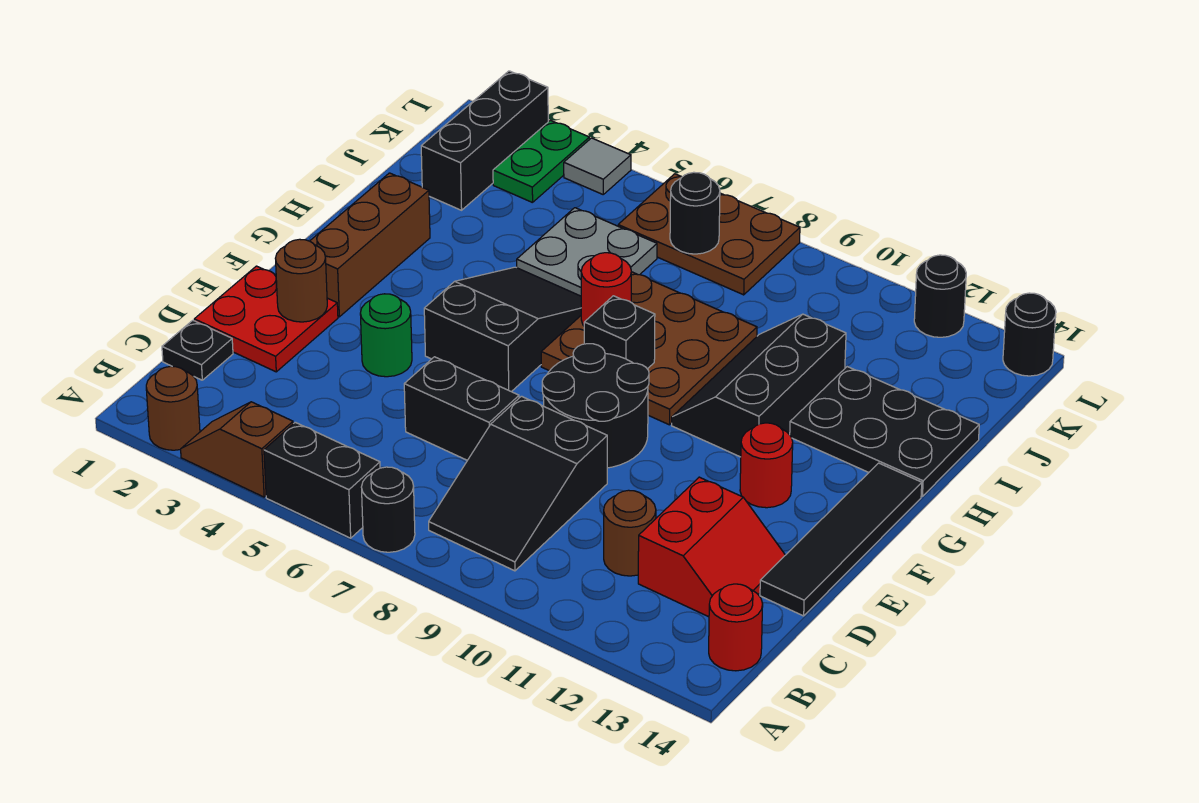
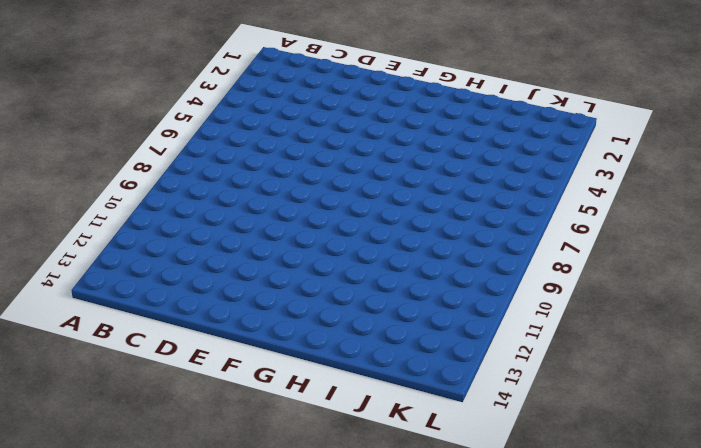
none -> brown round brick A2 level 1
none -> brown slope A3:A4 level 1 top 4
none -> black brick A5:A6 level 1
none -> black round brick A7 level 1

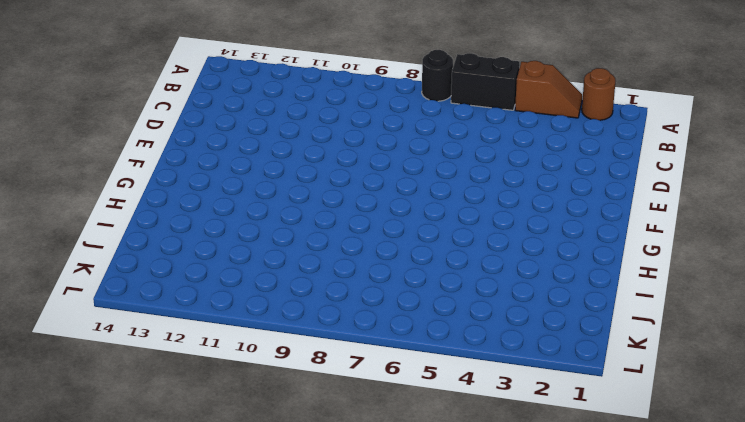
none -> black slope B8:D9 level 1 top D
none -> red round brick B14 level 1
none -> black plate C1 level 1
none -> brown round brick C11 level 1

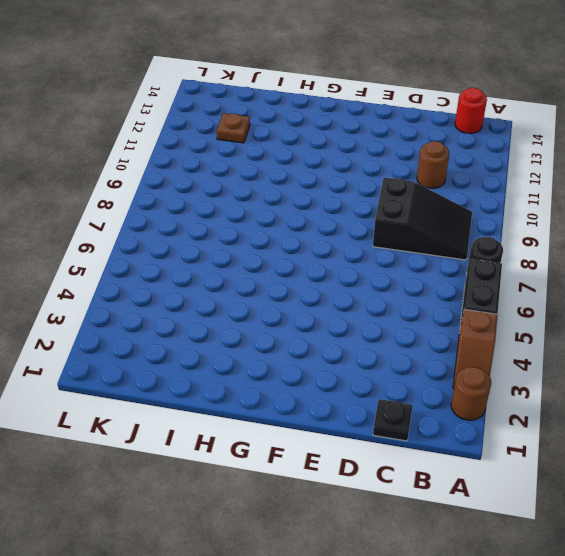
brown plate J12 level 1 -> none
none -> red slope C12:D13 level 1 top 12
none -> red plate D1:E2 level 1
none -> black brick D6:D7 level 1
none -> black tile D14:G14 level 1

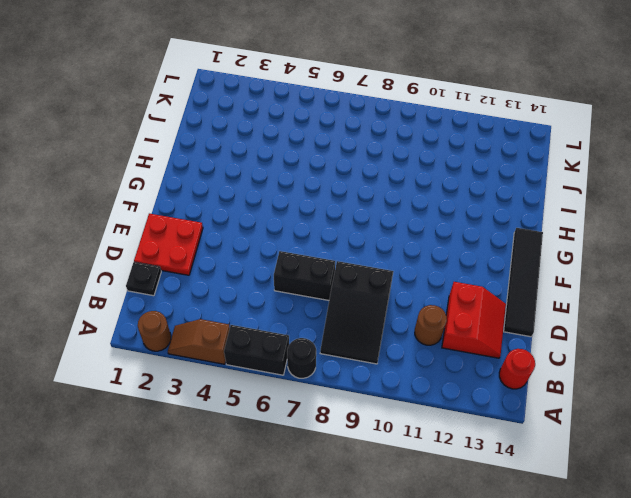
none -> green round brick E4 level 1
none -> black round brick E8:F9 level 1
none -> brown brick F2:H2 level 1
none -> black slope F5:H6 level 1 top F

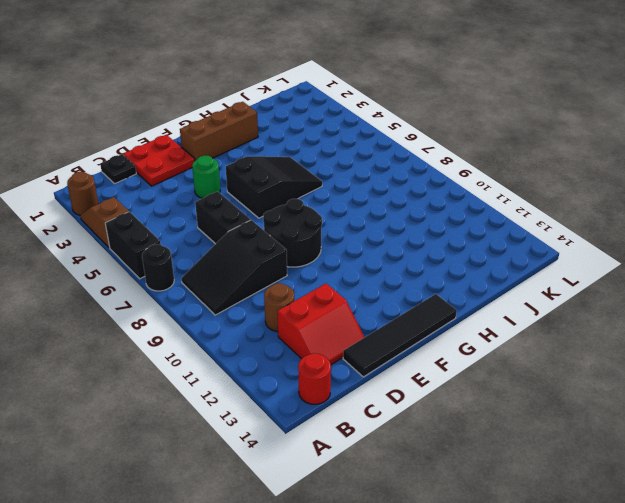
none -> red round brick F12 level 1
none -> brown plate G7:I9 level 1
none -> black slope G10:I11 level 1 top 11
none -> black plate H12:I14 level 1

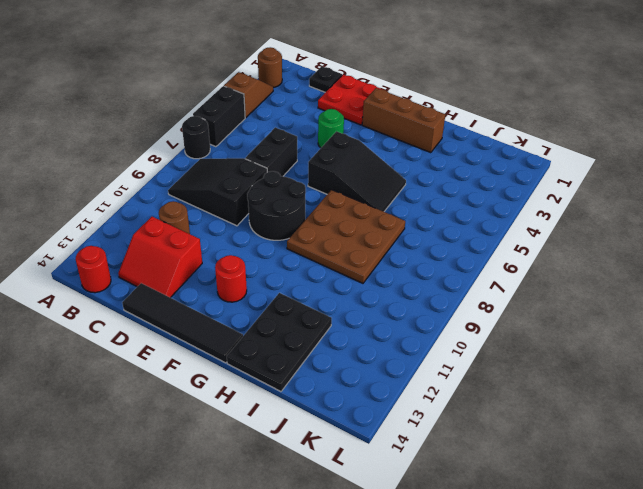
none -> black slope G10:I11 level 1 top 11
none -> grey plate I5:J6 level 1
none -> black brick J2:L2 level 1
none -> green plate K3:L3 level 1

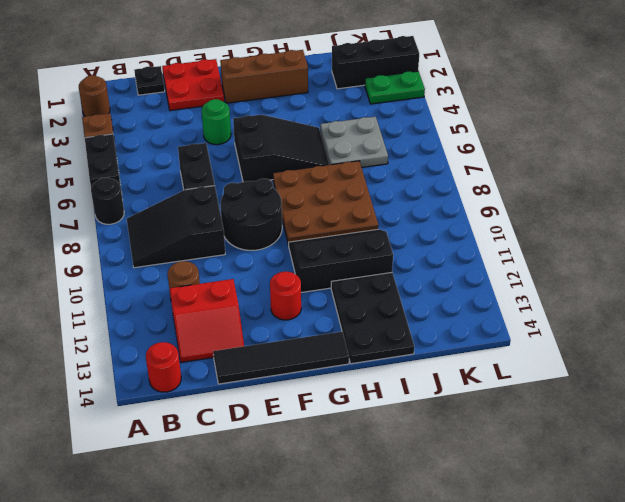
none -> brown plate K6:L8 level 1
none -> grey tile L4 level 1
none -> black round brick L12 level 1
none -> black round brick L14 level 1

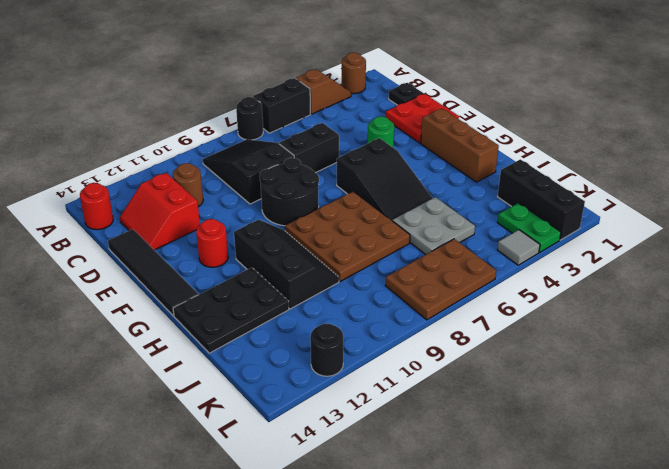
none -> black round brick L14 level 1
none -> brown round brick E2 level 2
none -> black brick G8 level 2
none -> red round brick H7 level 2

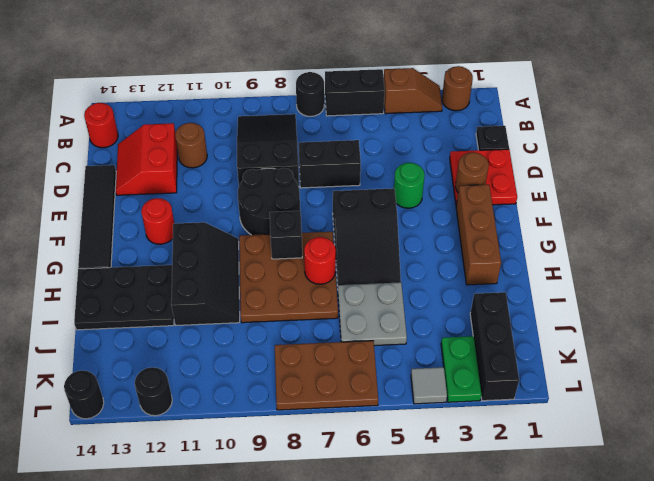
none -> black round brick K7 level 2

